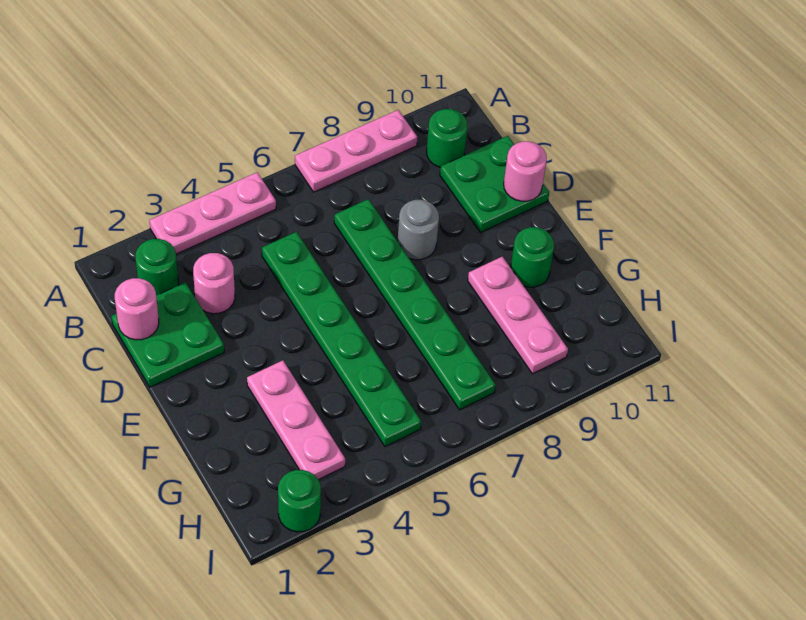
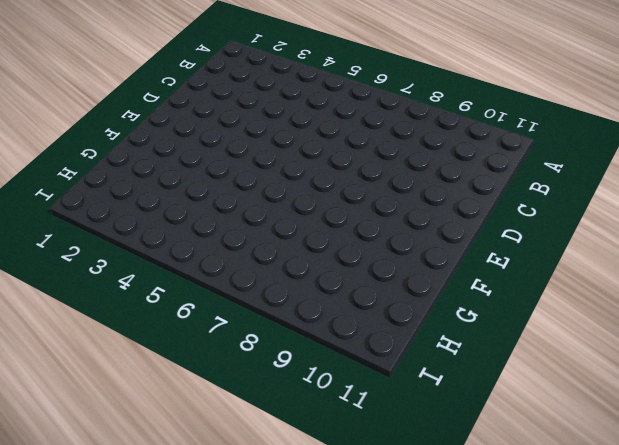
none -> pink plate A3:A5 level 1
none -> pink plate A7:A9 level 1
none -> green round brick B2 level 1

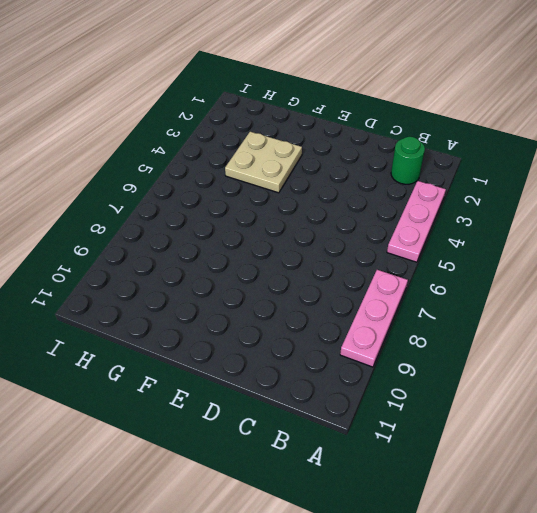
tan plate F3:G4 level 1 -> pink plate F3:H3 level 1
none -> green round brick B10 level 1
none -> green plate C1:D2 level 1
none -> pink round brick C3 level 1

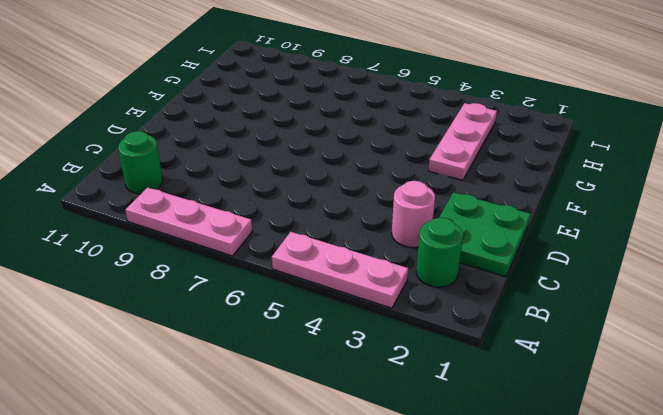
none -> green plate C5:H5 level 1
none -> green plate C7:H7 level 1
none -> green plate C10:D11 level 1

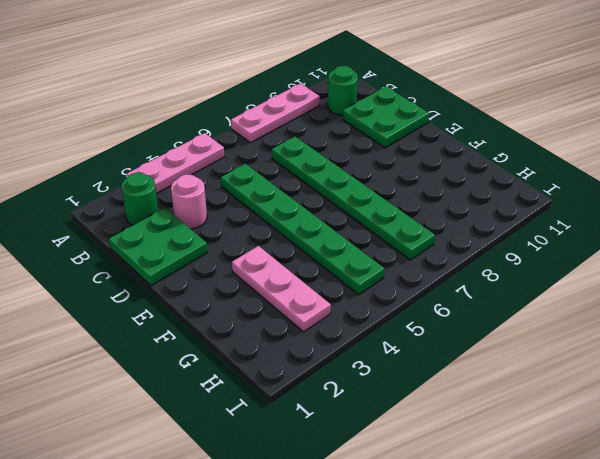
none -> grey round brick D8 level 1
none -> pink plate F9:H9 level 1
none -> green round brick F10 level 1

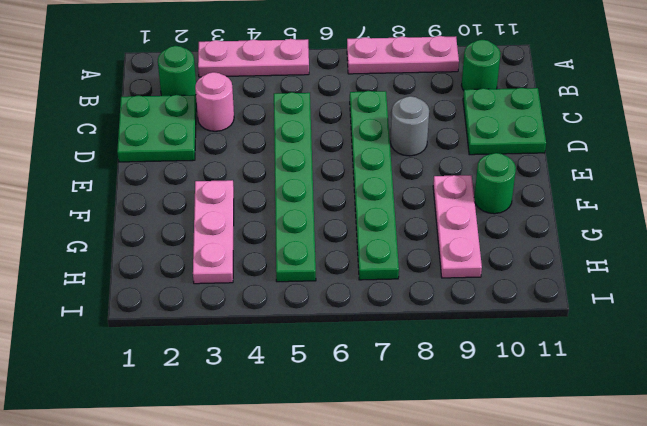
none -> green round brick I2 level 1
none -> pink round brick C1 level 2
none -> pink round brick D11 level 2

